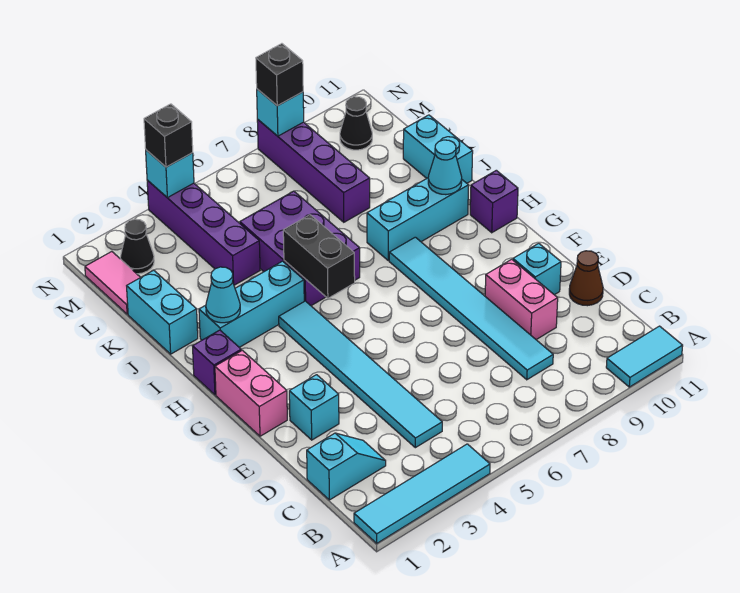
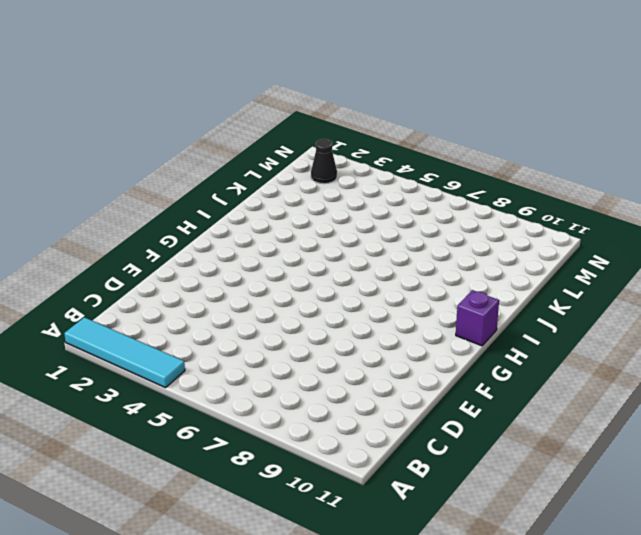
none -> cyan tile A10:A11 level 1
none -> cyan slope C1:C2 level 1 top 1
none -> cyan tile C4:H4 level 1

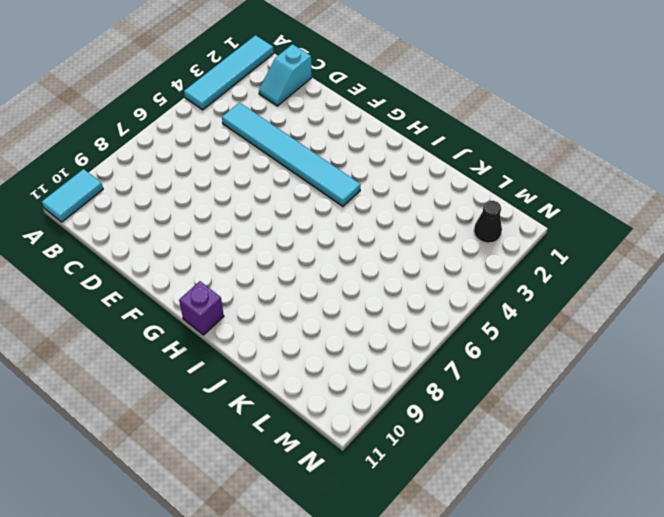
none -> cyan tile C8:H8 level 1
none -> pink brick D9:E9 level 1
none -> brown cone D11 level 1

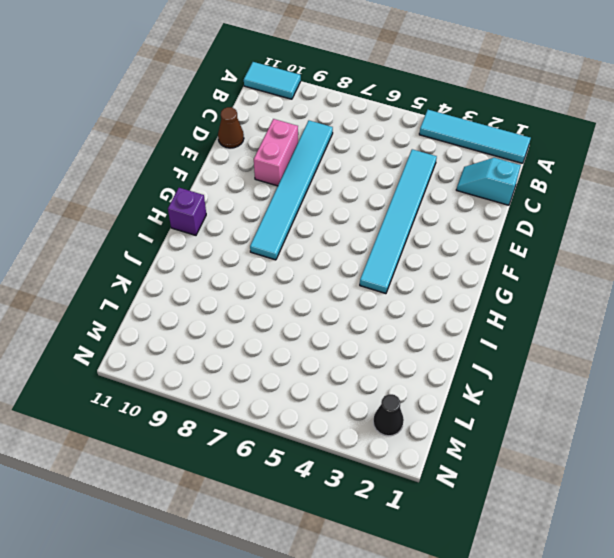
none -> cyan brick E2 level 1
none -> cyan brick E10 level 1
none -> pink brick F1:G1 level 1

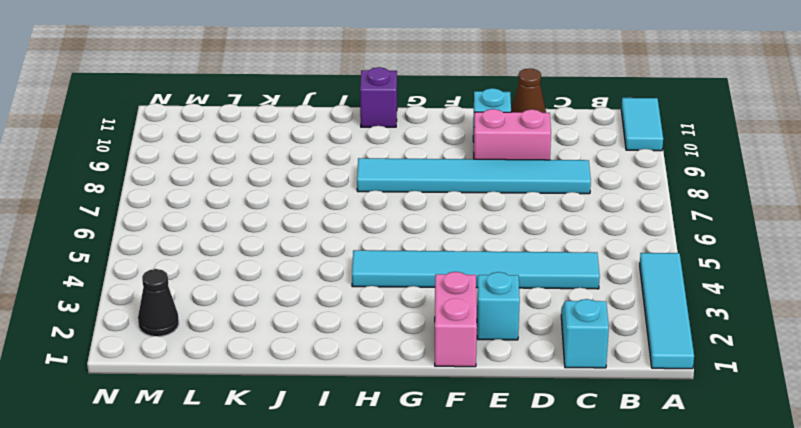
pink brick F1:F2 level 1 -> pink brick F1:G1 level 1
none -> purple brick H1 level 1
none -> cyan brick I2:I4 level 1
none -> purple brick I5:K6 level 1

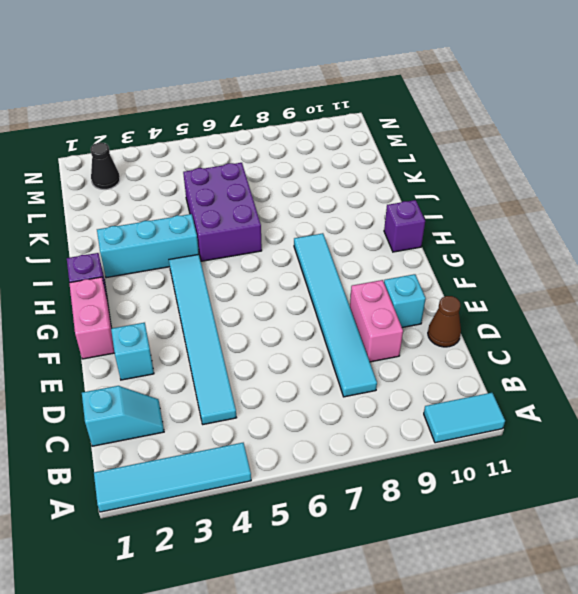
none -> cyan brick I8:I10 level 1
none -> cyan brick J1:K1 level 1
none -> cyan brick J11:K11 level 1

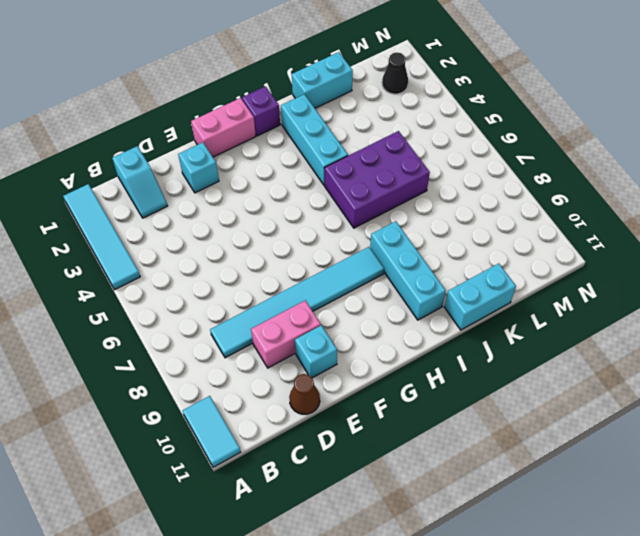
none -> cyan tile C4:H4 level 1
none -> purple brick H11 level 1
none -> purple brick K4:N4 level 1

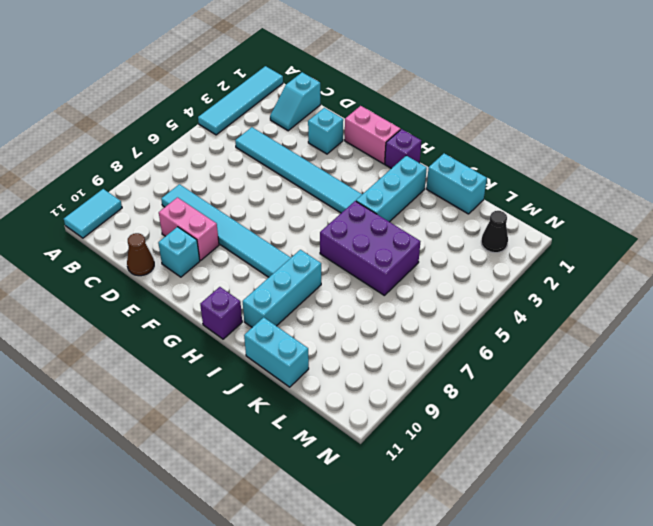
none -> purple brick K4:N4 level 1
none -> purple brick K8:N8 level 1
none -> pink tile L1:M1 level 1

